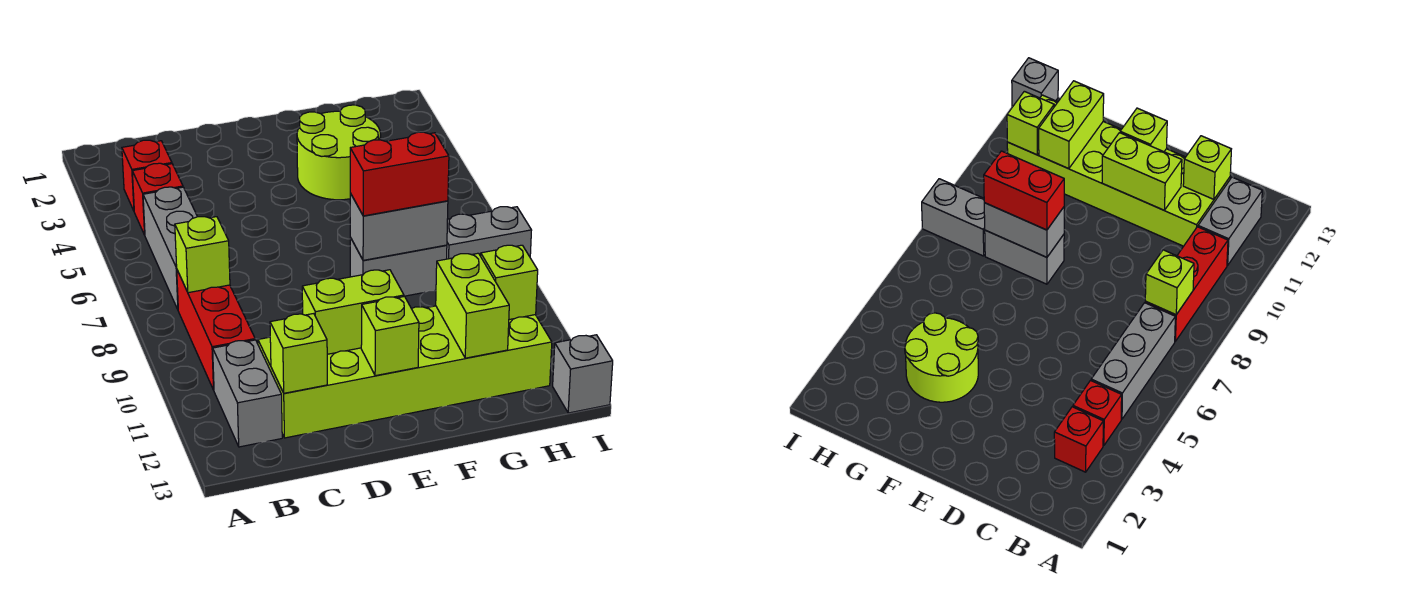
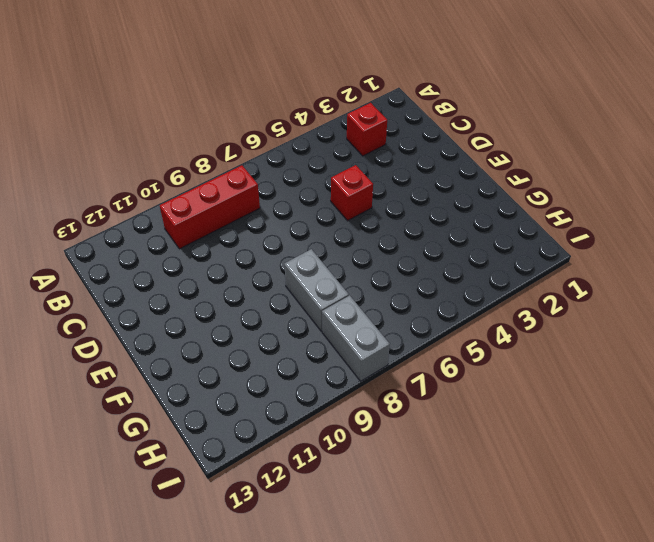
red brick D5 level 1 -> red brick B4 level 1
none -> grey brick B5:B7 level 1
none -> grey brick B11:B12 level 1
none -> lime brick C11:H12 level 1

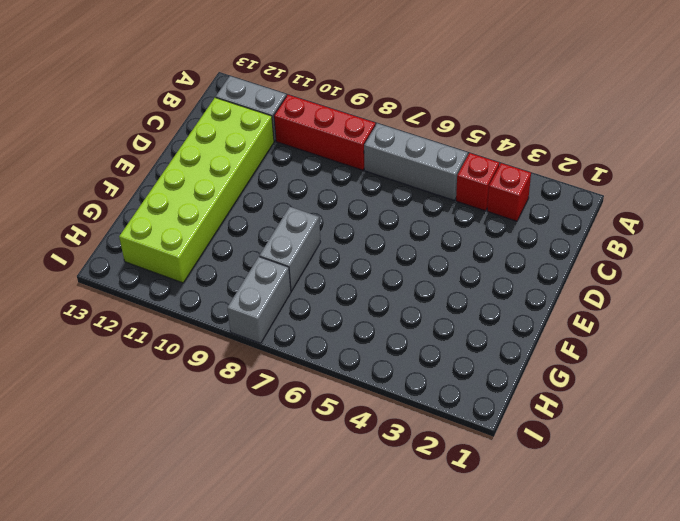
none -> lime round brick F3:G4 level 1
none -> grey brick I13 level 1
none -> lime brick B8 level 2

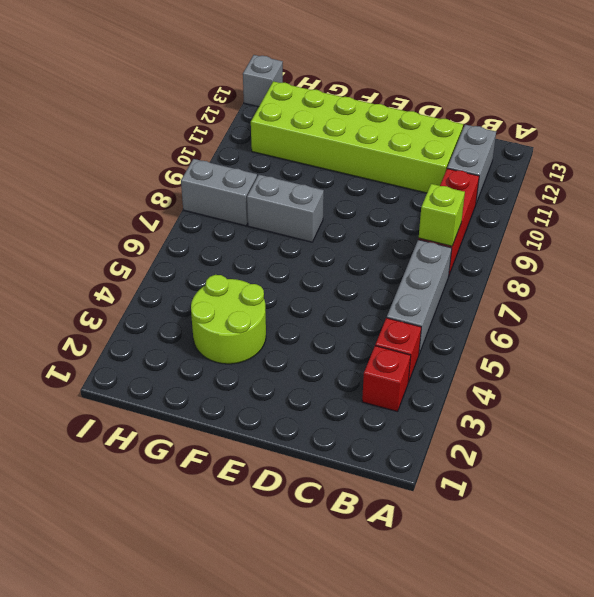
none -> lime brick C12 level 2
none -> lime brick D11:E11 level 2
none -> lime brick E12 level 2

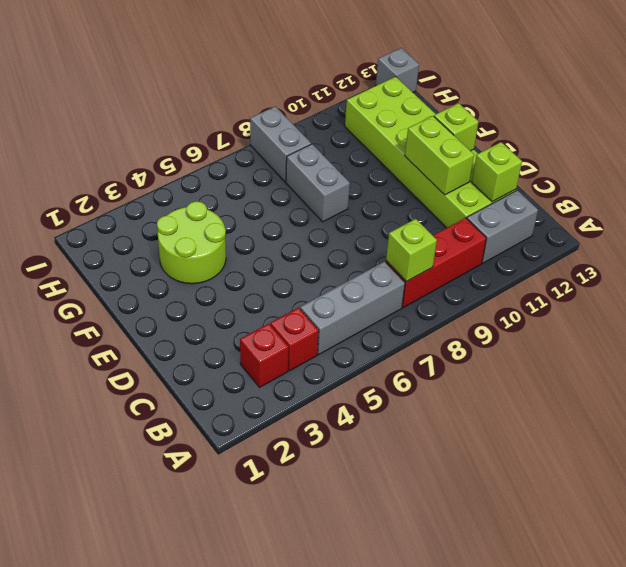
none -> grey brick F8:G8 level 2
none -> lime brick G11:G12 level 2
none -> lime brick H11 level 2

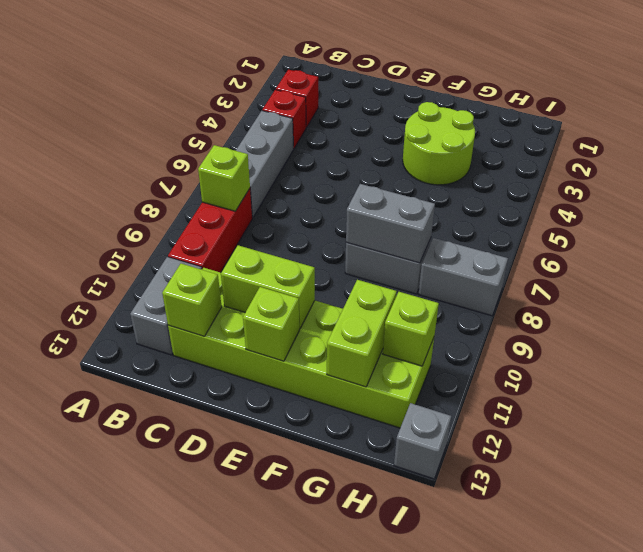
none -> red brick F8:G8 level 3

